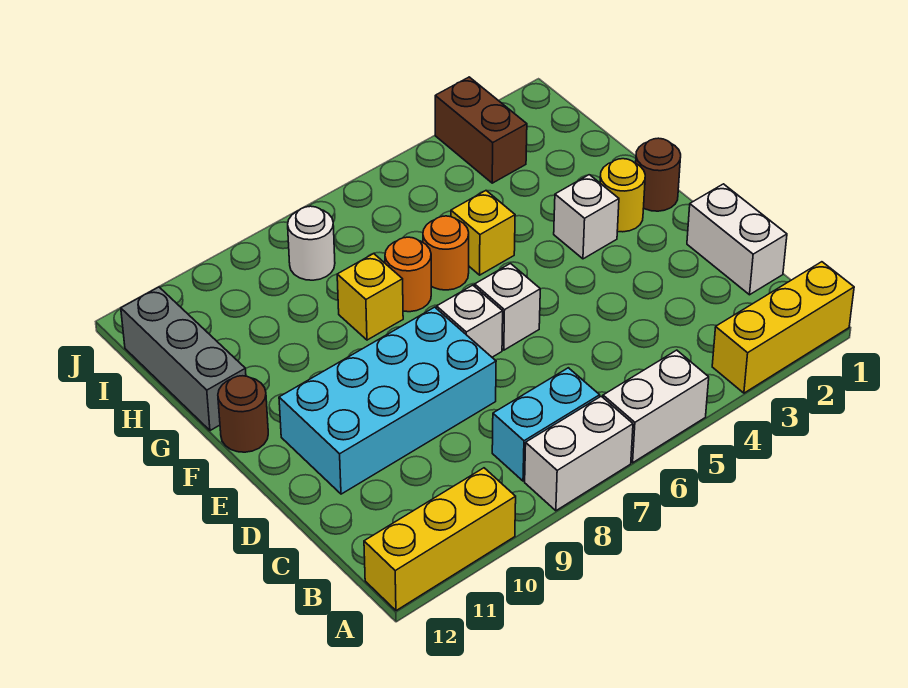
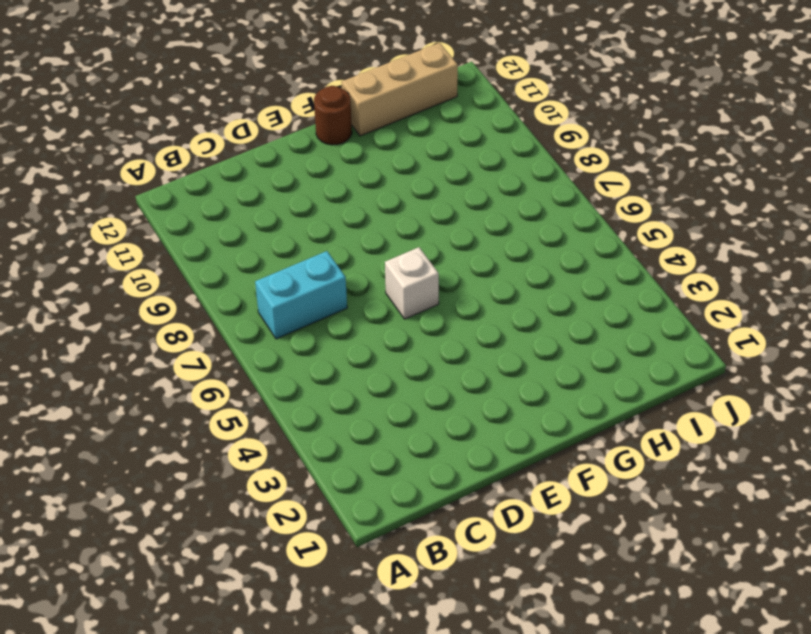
cyan brick B7:C7 level 1 -> cyan brick B7:B8 level 1
tan brick G12:I12 level 1 -> grey brick G12:I12 level 1
none -> yellow brick A1:A3 level 1
none -> white brick A5:A6 level 1
none -> white brick A7:A8 level 1

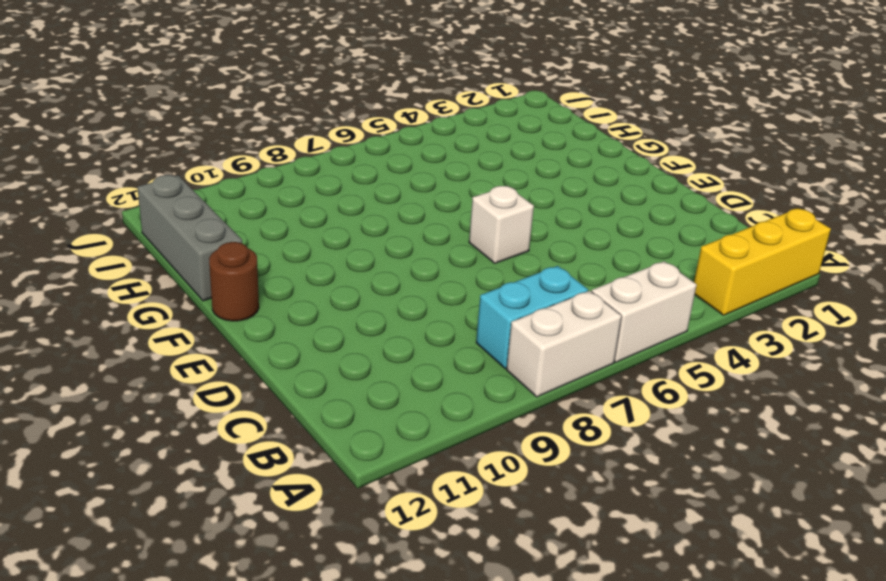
none -> yellow brick A10:A12 level 1
none -> white brick C1:D1 level 1
none -> cyan brick D8:E11 level 1

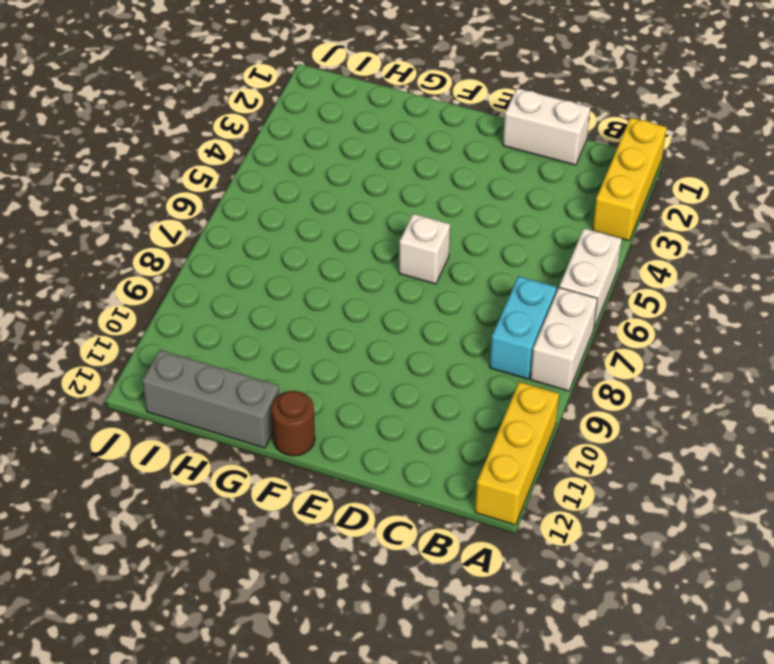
none -> cyan brick D8:E11 level 1
none -> white brick E7 level 1
none -> brown round brick F1 level 1

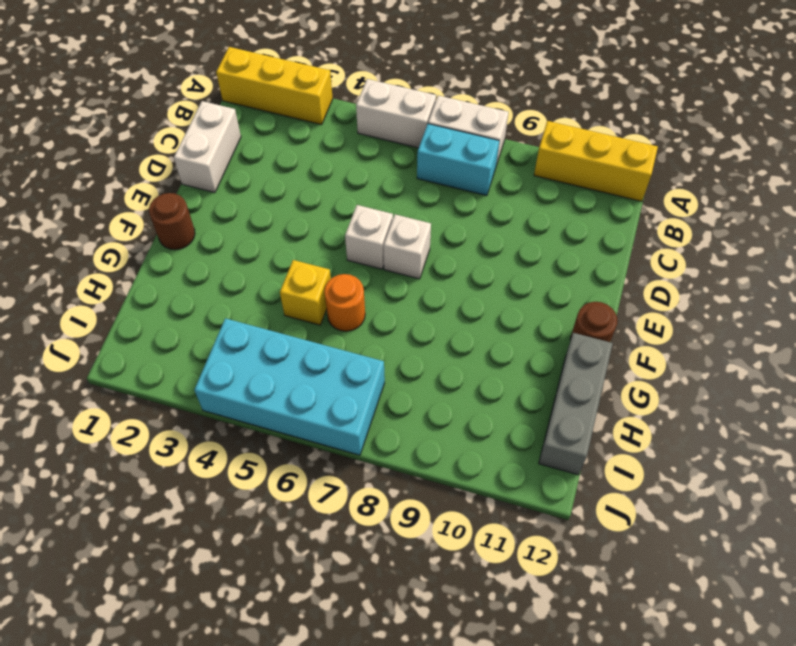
cyan brick I4:J7 level 1 -> cyan brick D8:E11 level 1
none -> yellow round brick F2 level 1
none -> white brick F3 level 1
none -> orange round brick G7 level 1

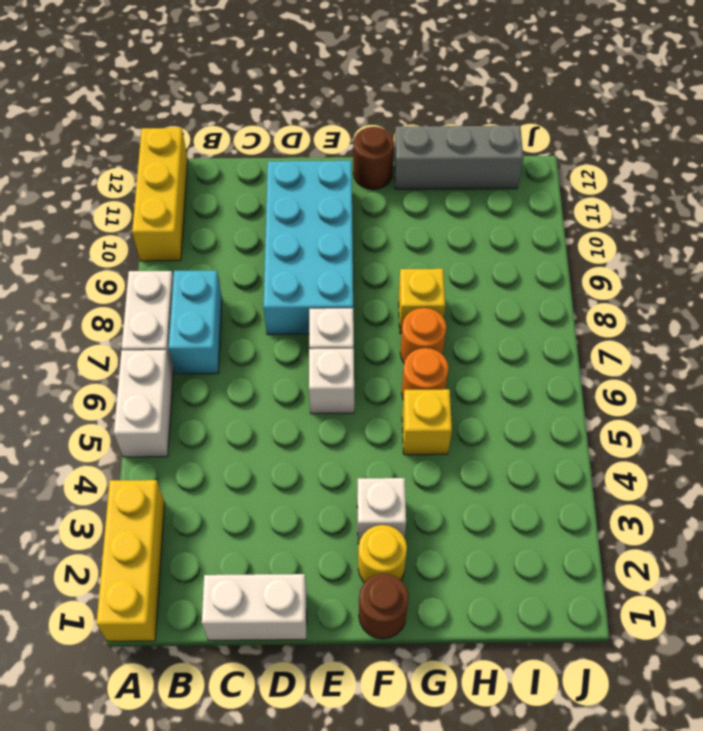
none -> brown brick I3:J3 level 1
none -> white round brick I8 level 1

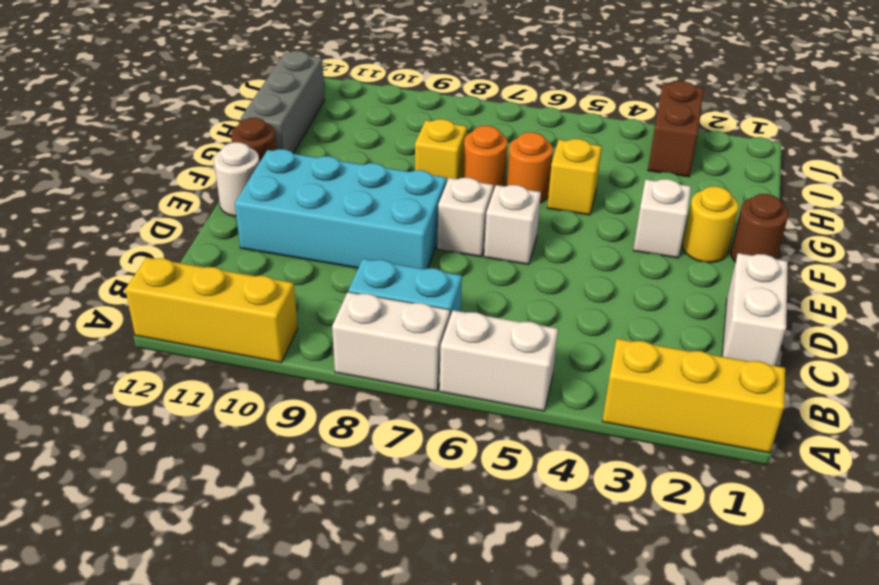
white round brick E12 level 1 -> white round brick I8 level 1

